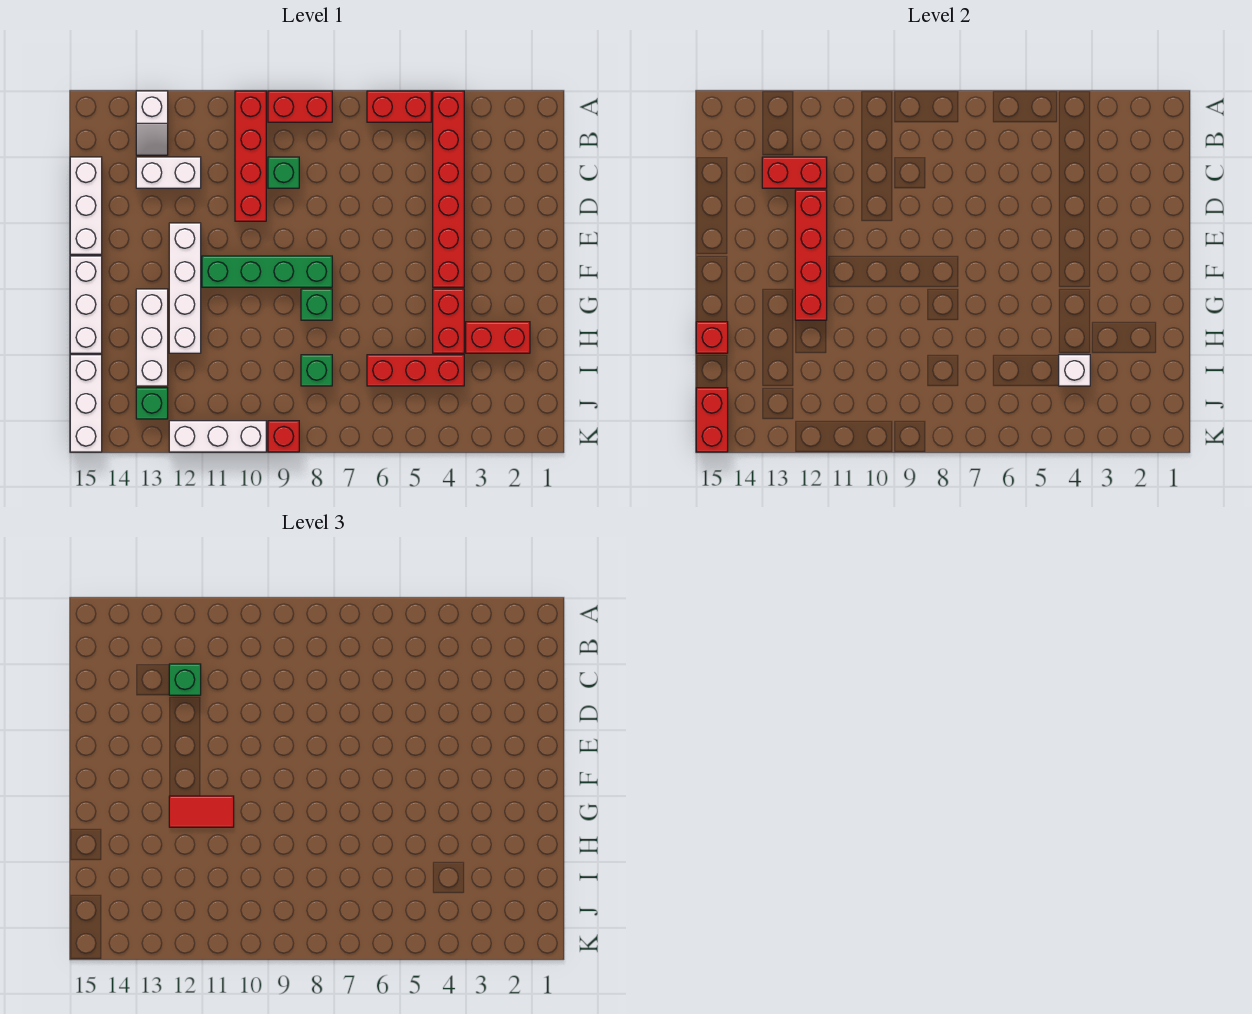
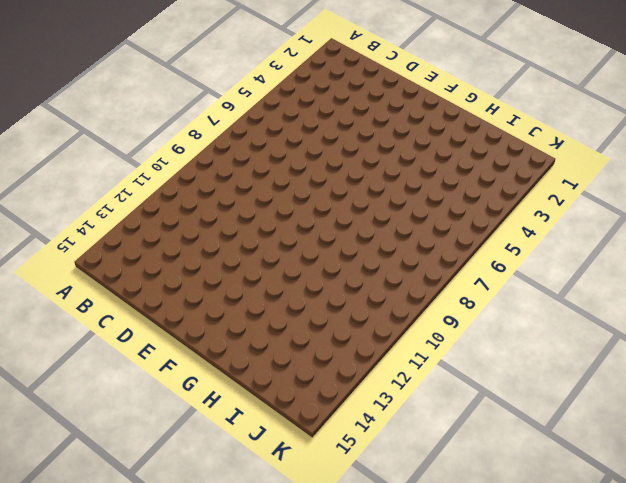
none -> red brick A4:F4 level 1
none -> red brick A5:A6 level 1
none -> red brick A8:A9 level 1

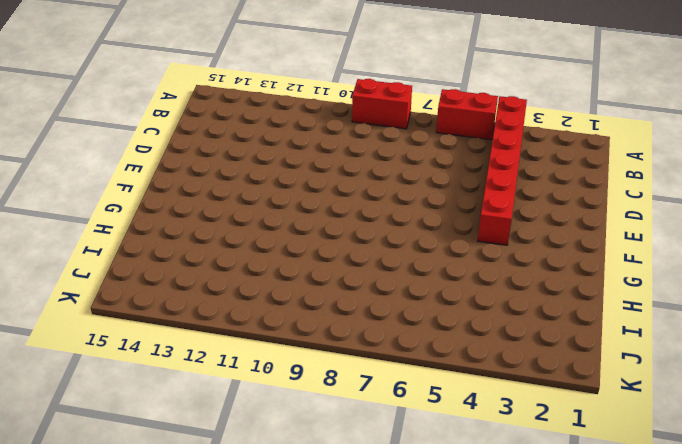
none -> red brick A10:D10 level 1
none -> white slope A13:B13 level 1 top A
none -> green brick C9 level 1

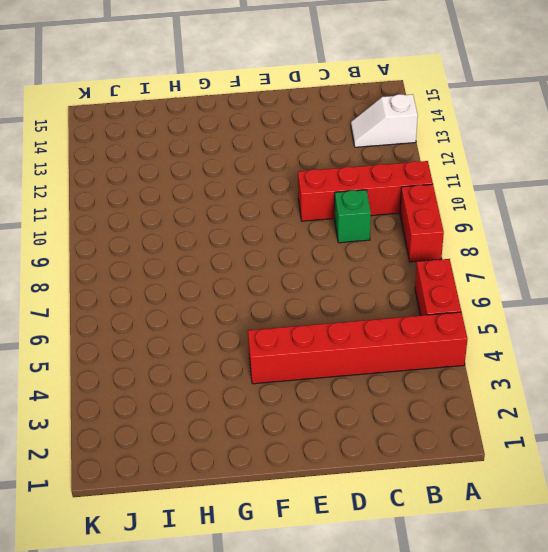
none -> white brick C12:C13 level 1
none -> white brick C15:E15 level 1
none -> white brick E12:H12 level 1

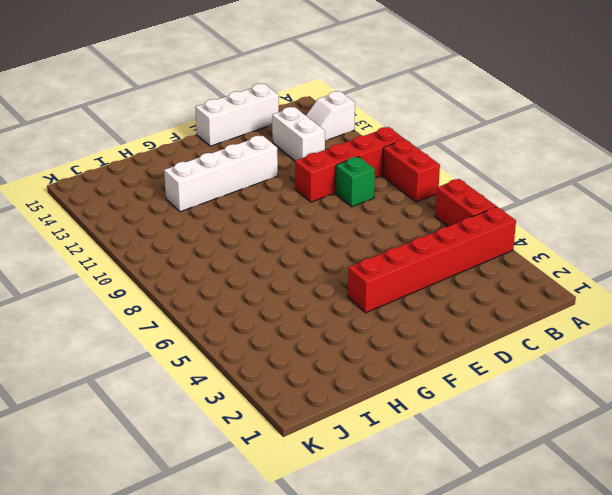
none -> green brick F8:F11 level 1
none -> white brick F15:H15 level 1
none -> red brick G4:H4 level 1

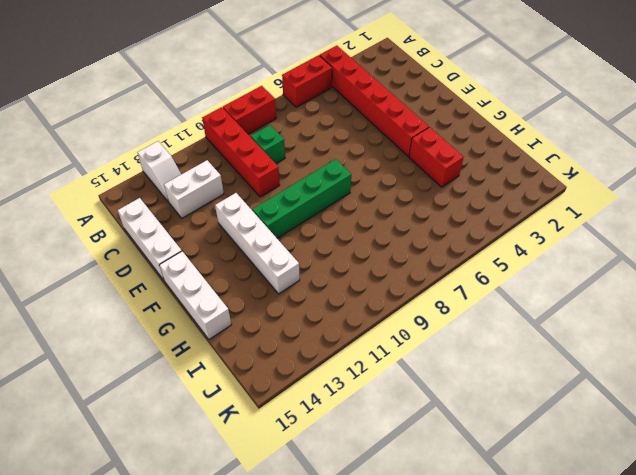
none -> green brick G8 level 1
none -> white brick G13:I13 level 1
none -> red brick H2:H3 level 1

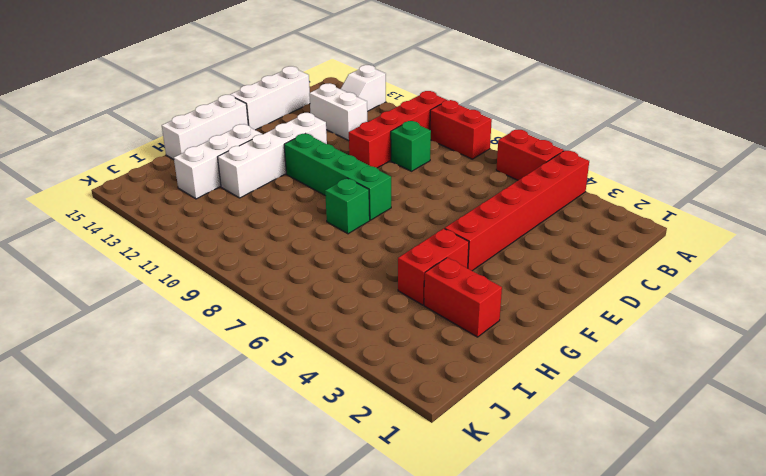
none -> red brick I4:I6 level 1
none -> green brick I8 level 1
none -> white brick I15:K15 level 1

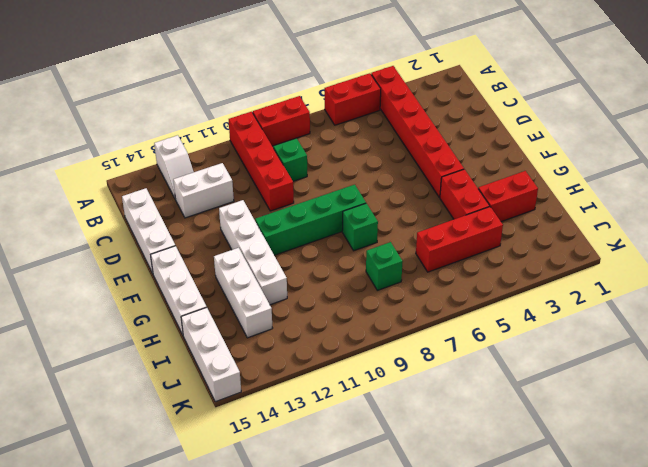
none -> green brick J13 level 1
none -> red brick K9 level 1
none -> white brick K10:K12 level 1

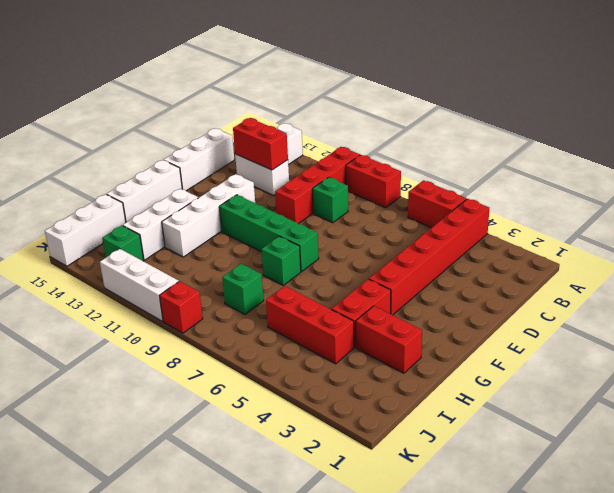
none -> red brick D12:G12 level 2
none -> red brick H15 level 2
none -> white brick I4 level 2

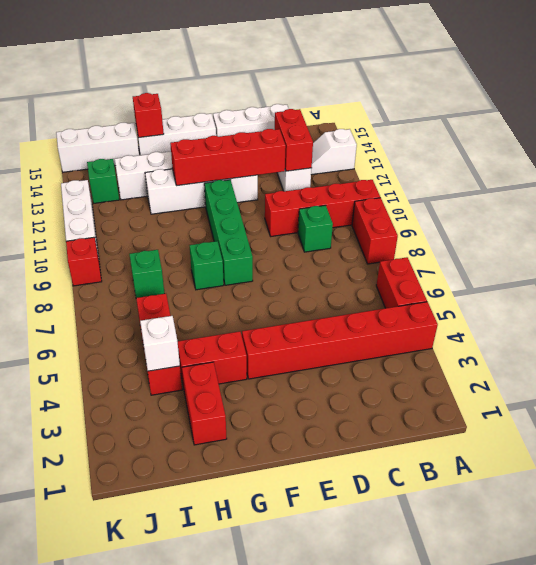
none -> red brick J15:K15 level 2
none -> green brick C12 level 3
none -> red tile G11:G12 level 3

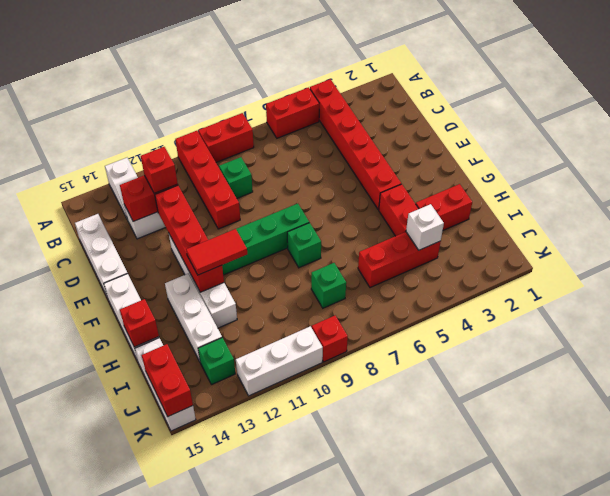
red brick C12 level 3 -> green brick C12 level 3

